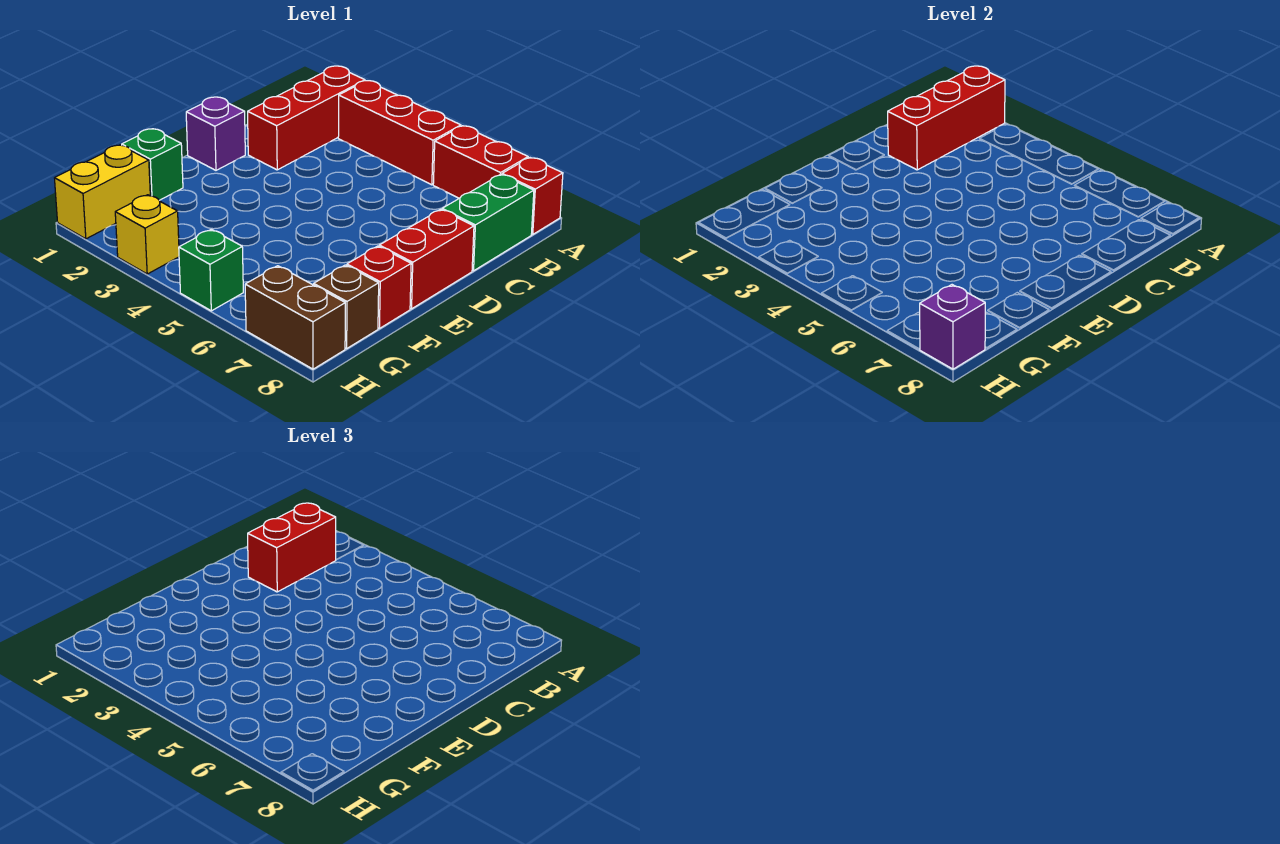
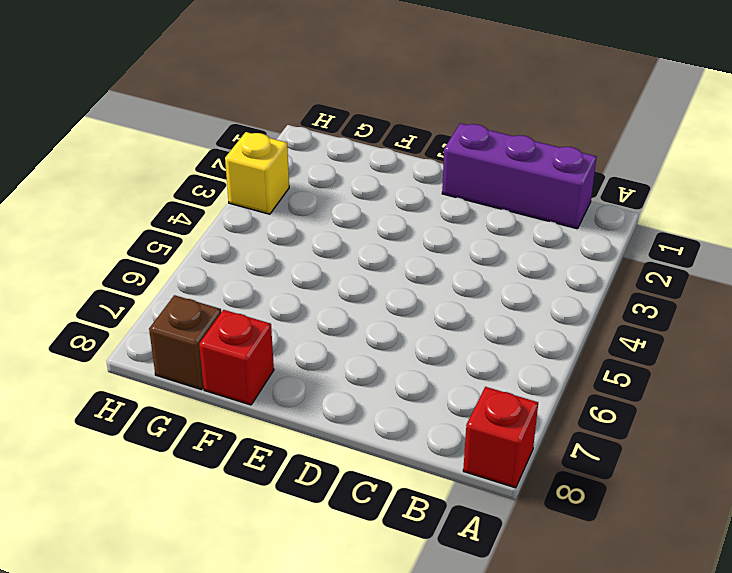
purple brick B1:D1 level 1 -> purple brick D1 level 1
none -> red brick A2:C2 level 1
none -> red brick A3:A5 level 1
none -> red brick A6:A7 level 1

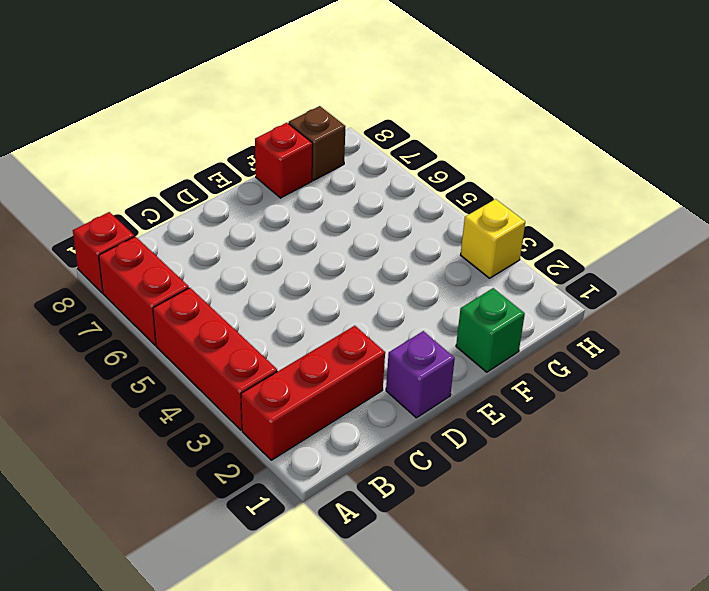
none -> green brick B8:C8 level 1
none -> red brick D8:E8 level 1
none -> yellow brick G1:H1 level 1

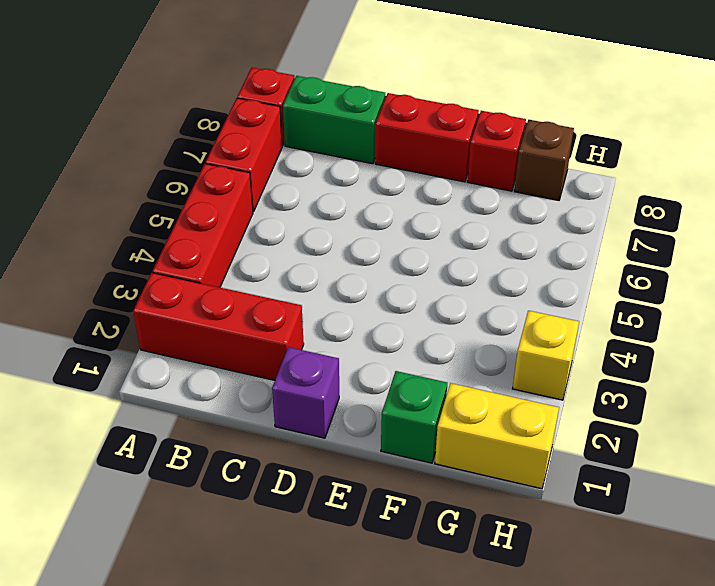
none -> green brick H5 level 1
none -> brown brick H7:H8 level 1
none -> red brick A2:C2 level 2

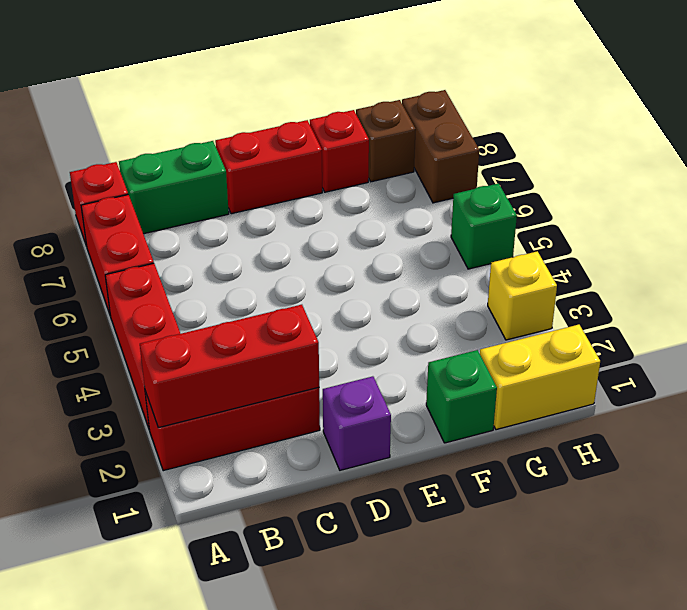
none -> purple brick H8 level 2
none -> red brick B2:C2 level 3

